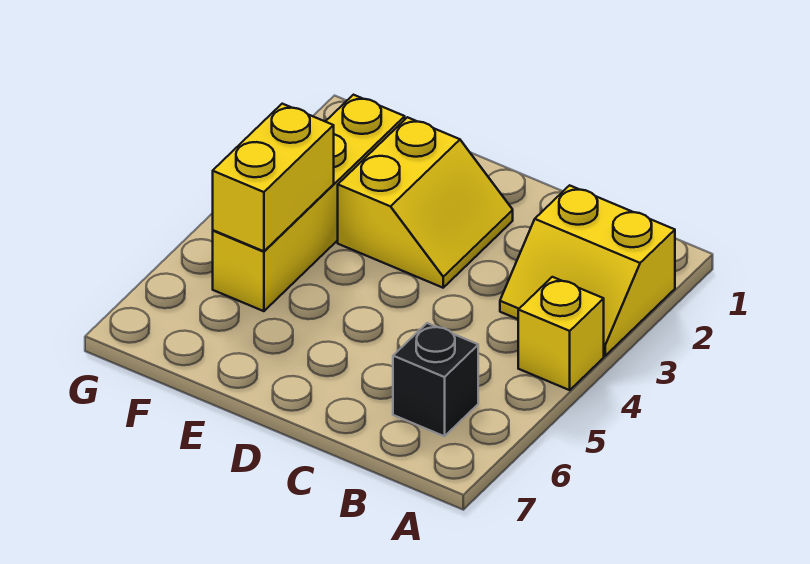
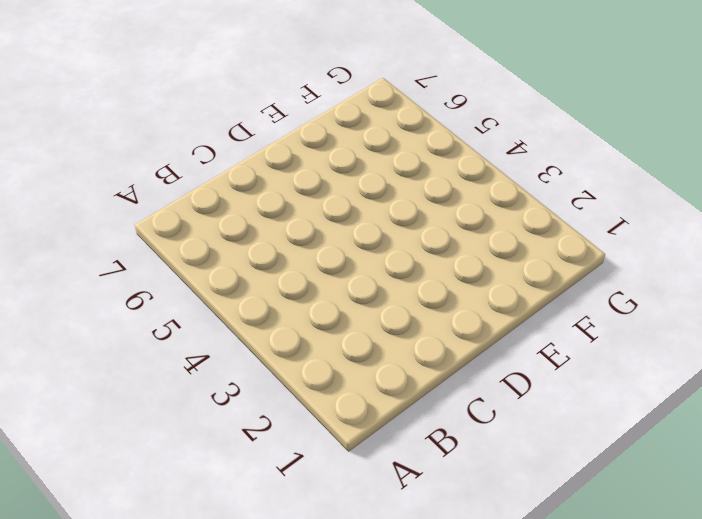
none -> yellow slope A2:B3 level 1 top 2
none -> yellow brick A4 level 1

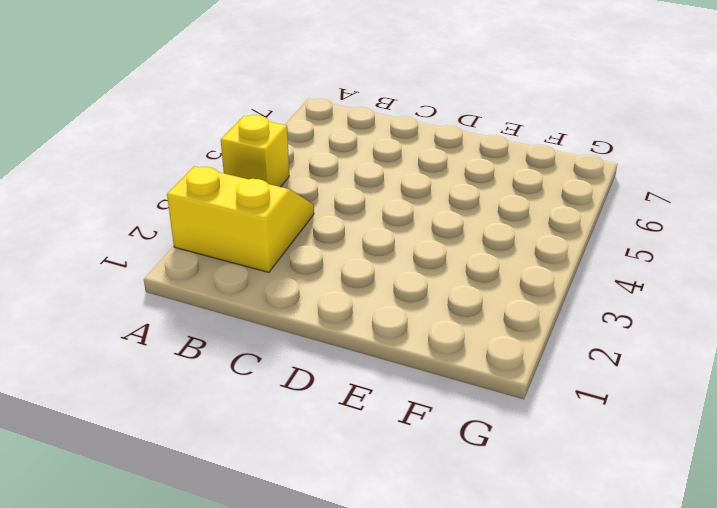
none -> black brick B6 level 1
none -> yellow slope D2:E3 level 1 top E

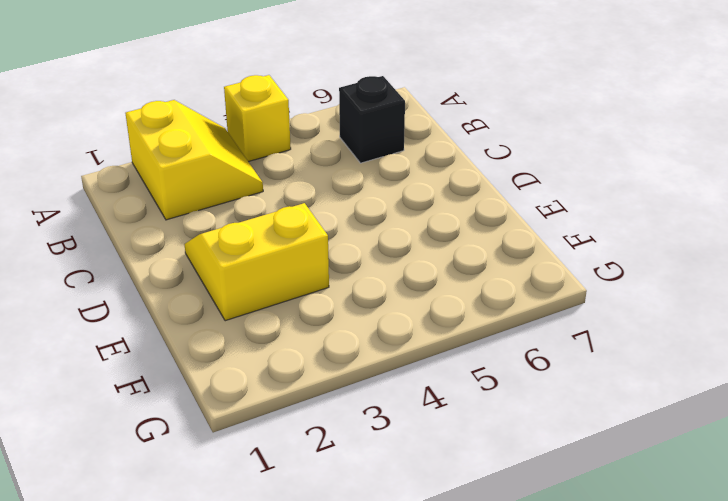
none -> yellow brick F2:F5 level 1
none -> yellow brick F4:F5 level 2

